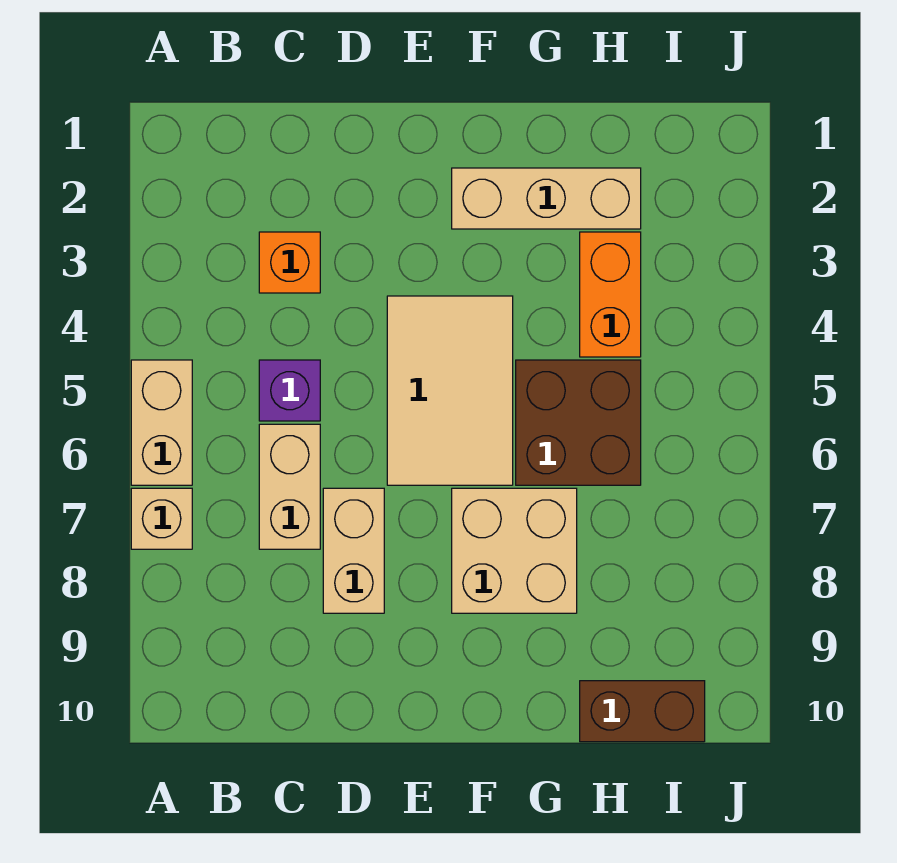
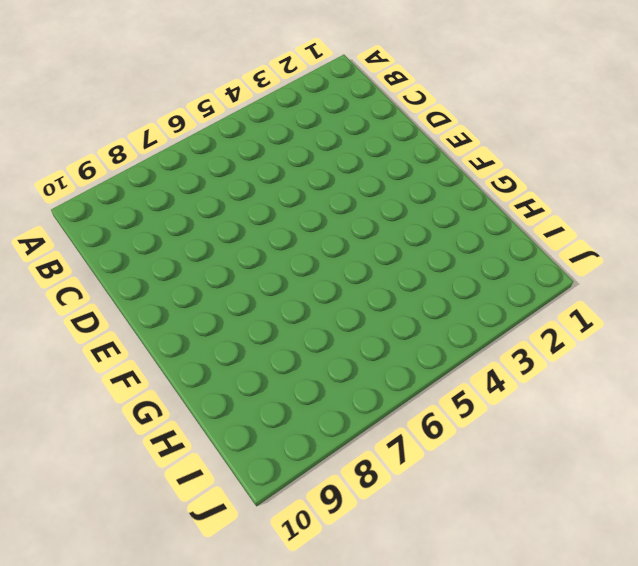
none -> tan brick A5:A6 level 1
none -> tan brick A7 level 1
none -> orange brick C3 level 1

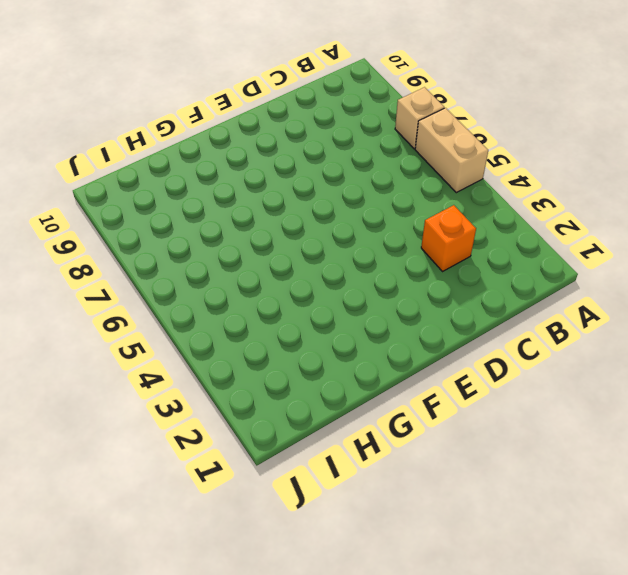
none -> purple brick C5 level 1
none -> tan brick C6:C7 level 1
none -> tan brick D7:D8 level 1

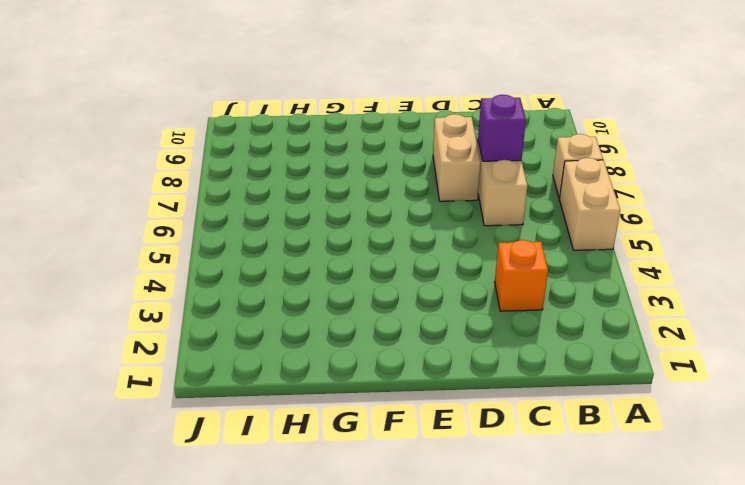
purple brick C7 level 2 -> purple brick C5 level 1
none -> tan tile E4:F6 level 1
none -> tan brick F2:H2 level 1
none -> tan brick F7:G8 level 1

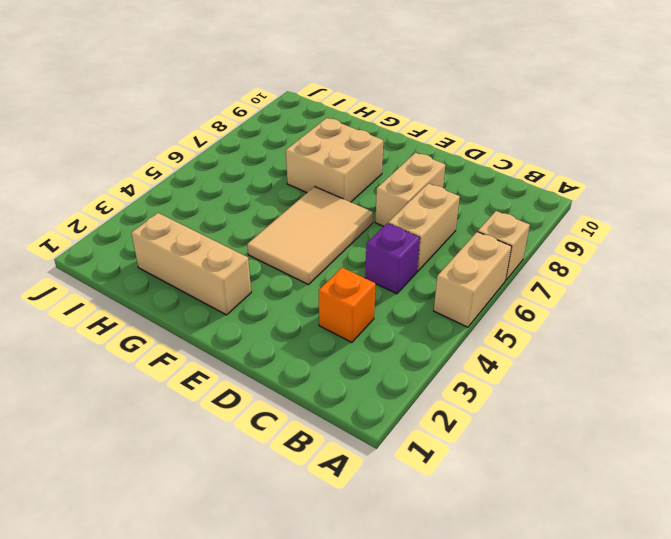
none -> brown brick G5:H6 level 1
none -> orange brick H3:H4 level 1
none -> brown brick H10:I10 level 1

